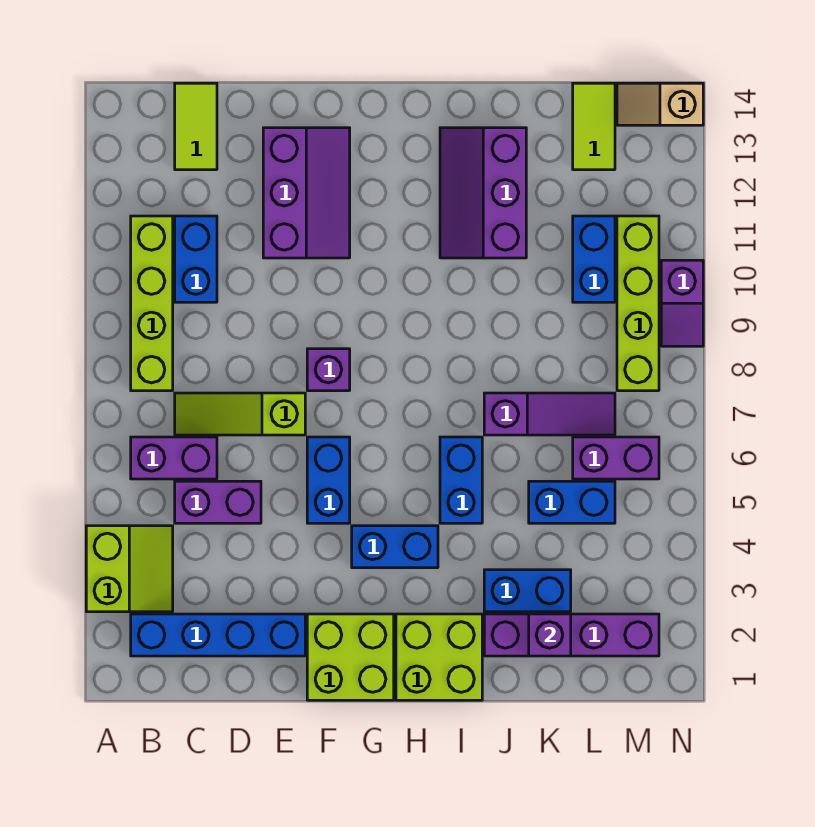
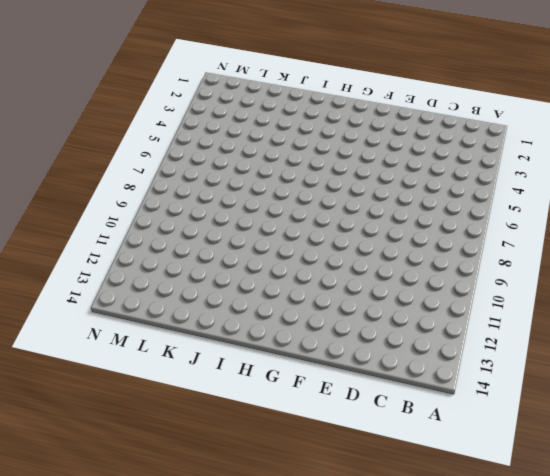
none -> lime slope A3:B4 level 1 top A
none -> blue brick B2:E2 level 1
none -> purple brick B6:C6 level 1

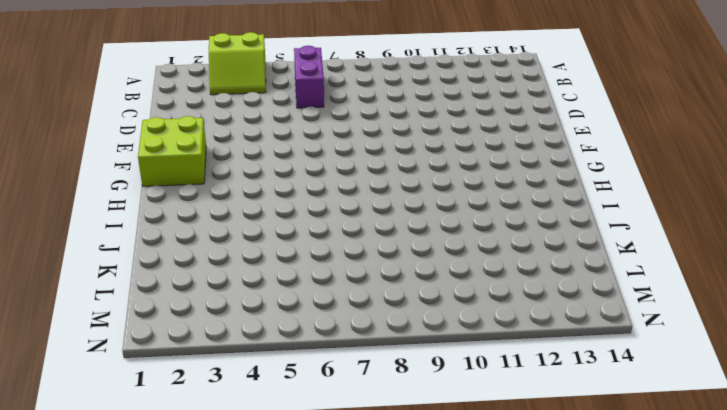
none -> blue brick B2:E2 level 1
none -> lime brick B8:B11 level 1
none -> purple brick C5:D5 level 1

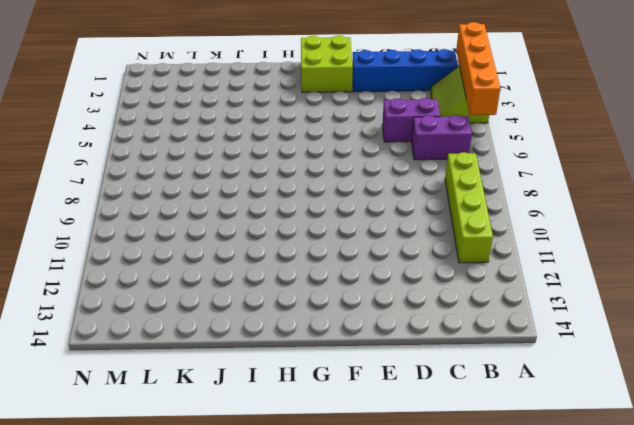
orange brick A2:A5 level 2 -> none
none -> lime slope C7:E7 level 1 top E
none -> blue brick C10:C11 level 1
none -> lime tile C13:C14 level 1

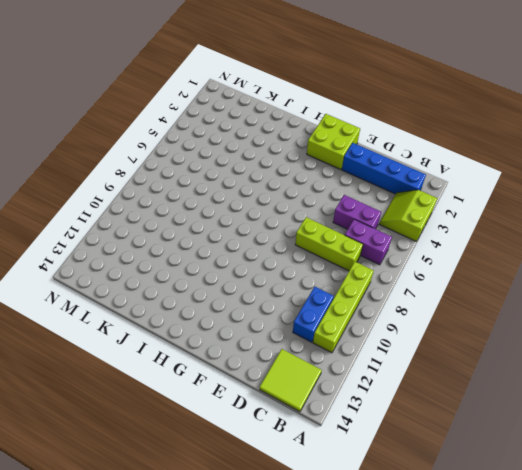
lime tile B13:C14 level 1 -> lime tile C13:C14 level 1
lime brick C7:E7 level 1 -> lime slope C7:E7 level 1 top E
none -> purple slope E11:F13 level 1 top E
none -> blue brick F5:F6 level 1
none -> purple brick F8 level 1

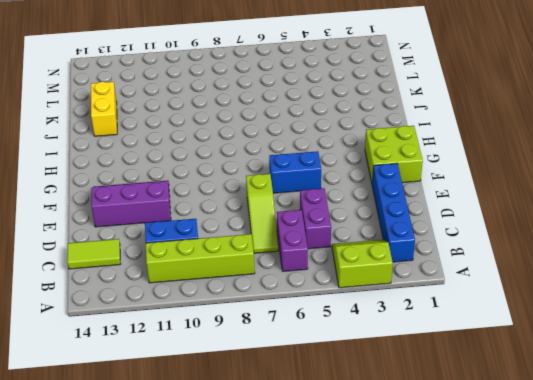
yellow brick J13:K13 level 1 -> purple slope I11:J13 level 1 top J
none -> purple brick F8 level 1
none -> blue brick G4:H4 level 1
none -> lime brick H1:I2 level 1

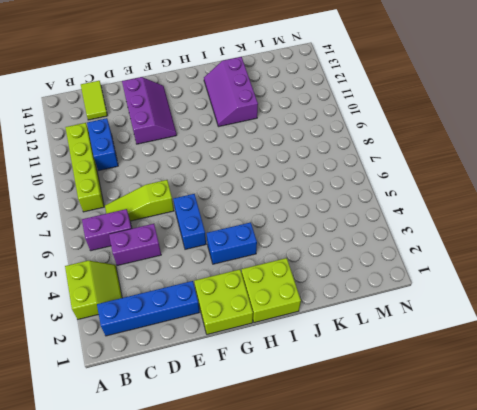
none -> purple brick F8 level 1
none -> blue brick I5:I6 level 1
none -> purple brick J2:M2 level 1

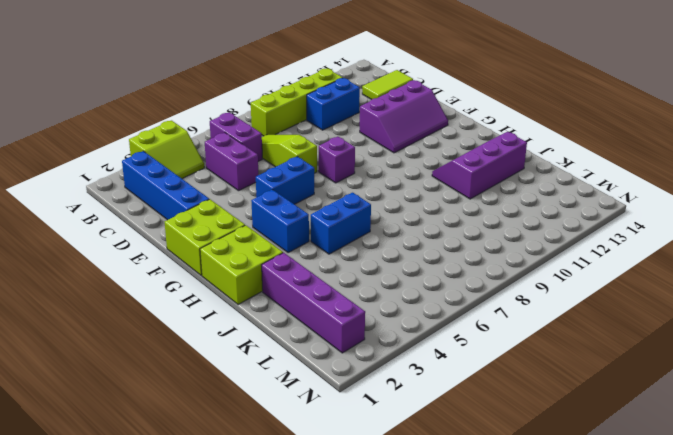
none -> blue brick J3:K3 level 1
none -> purple slope J7:L7 level 1 top J
none -> blue brick K5:L5 level 1

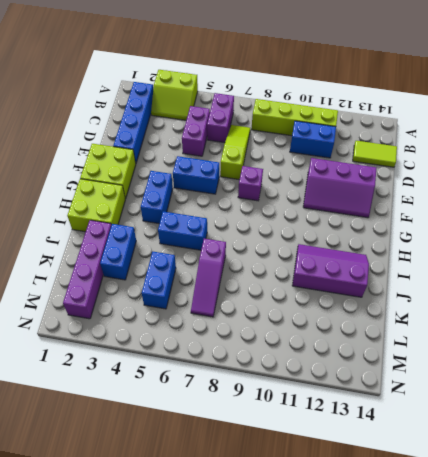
none -> purple brick L6:M6 level 1
none -> blue brick L10:L11 level 1
none -> lime tile L13:L14 level 1

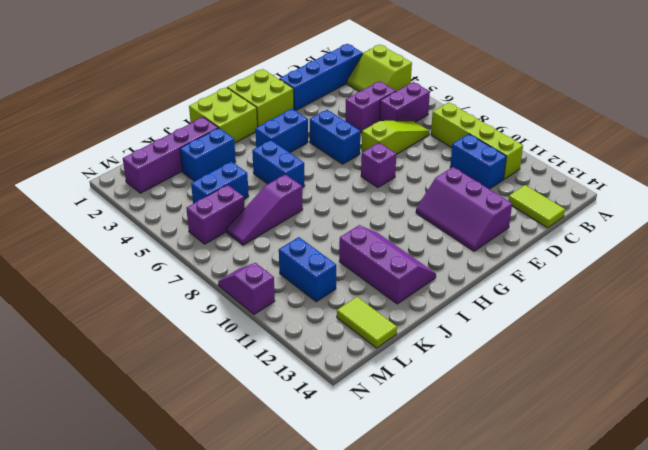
none -> lime brick M8:M11 level 1
none -> tan slope M14:N14 level 1 top N
none -> purple brick K2 level 2

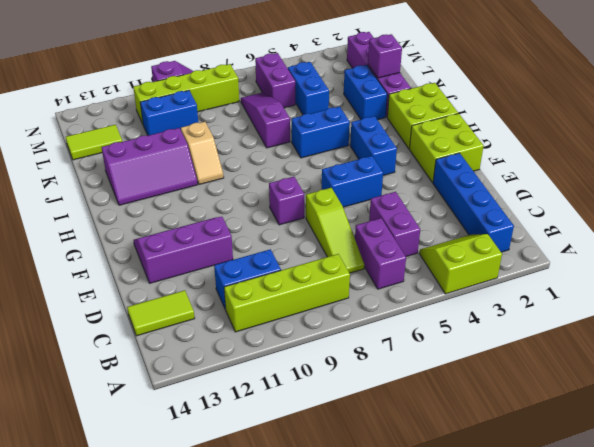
tan slope I10:J10 level 1 top J -> tan slope M14:N14 level 1 top N

